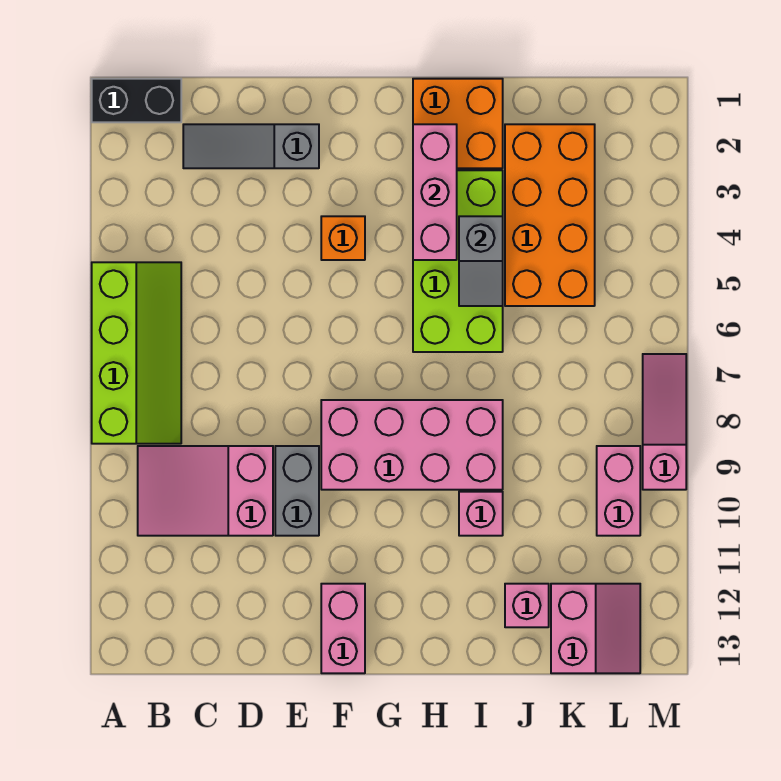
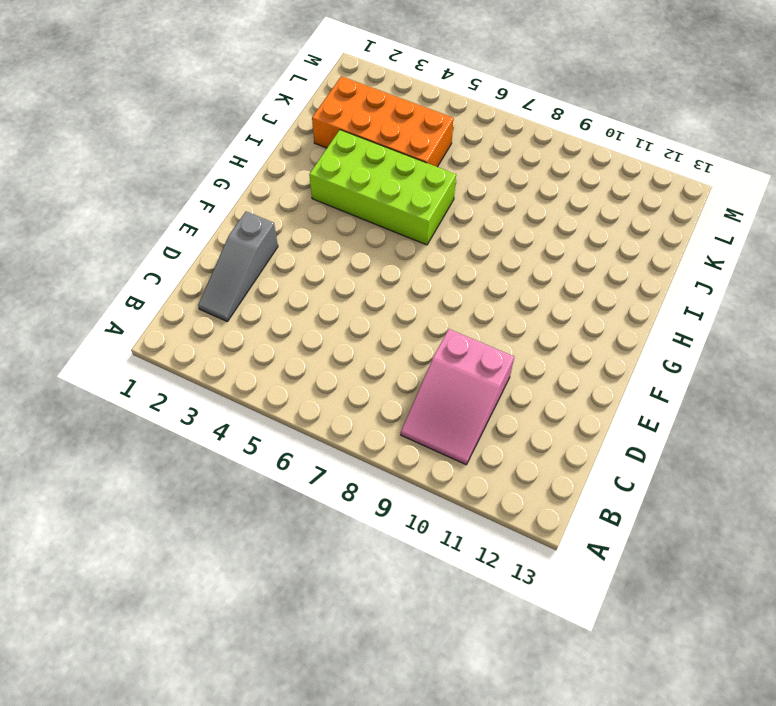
none -> black brick A1:B1 level 1
none -> lime slope A5:B8 level 1 top A
none -> grey brick E9:E10 level 1

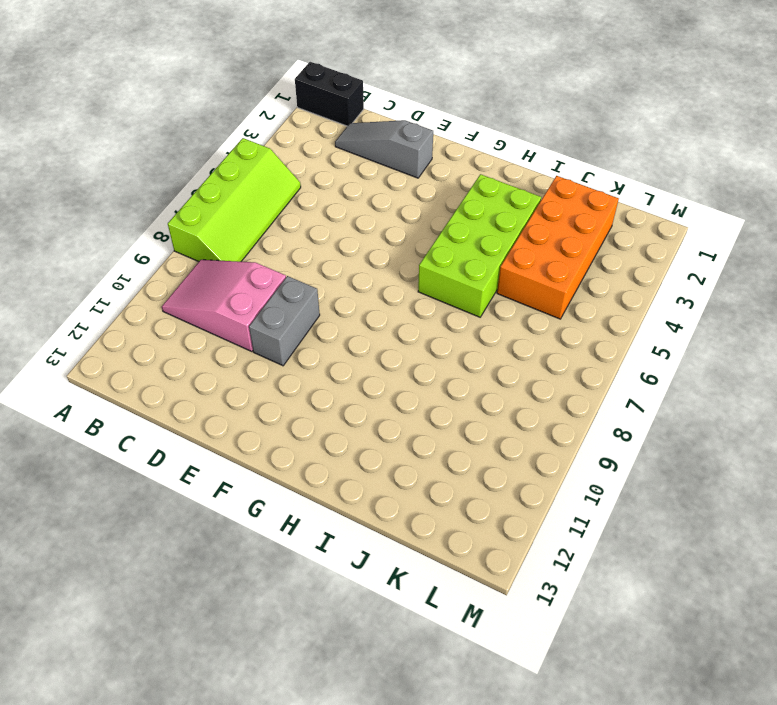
none -> orange brick F4 level 1
none -> pink brick F8:I9 level 1
none -> pink brick F12:F13 level 1

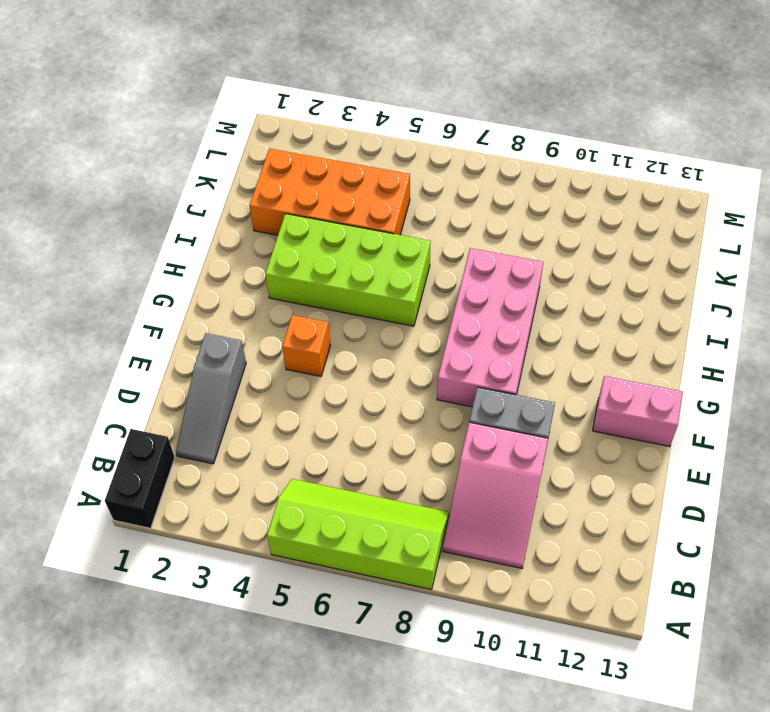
none -> orange brick H1:I2 level 1
none -> pink brick I10 level 1
none -> pink brick J12 level 1

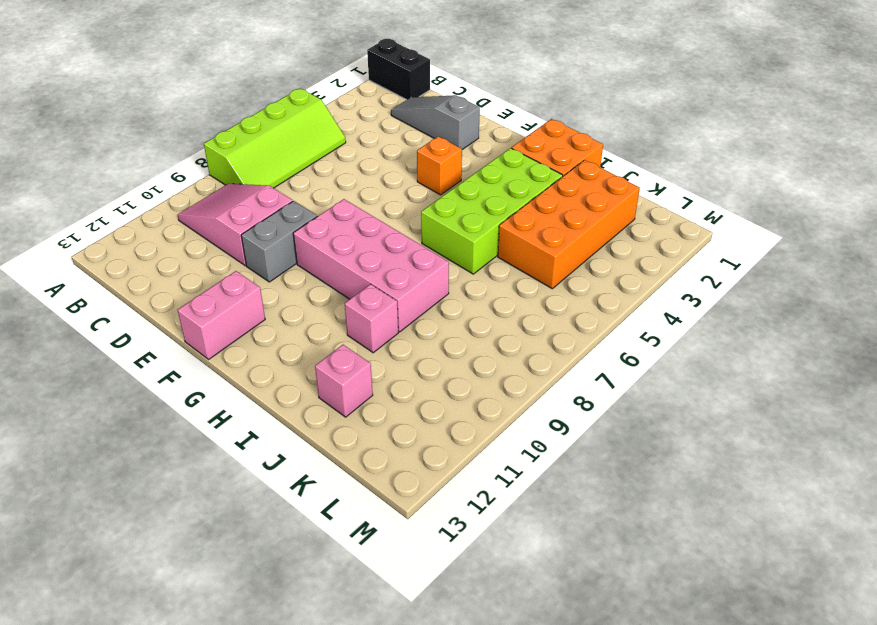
none -> pink slope K12:L13 level 1 top K
none -> pink brick L9:L10 level 1
none -> pink slope M7:M9 level 1 top 9

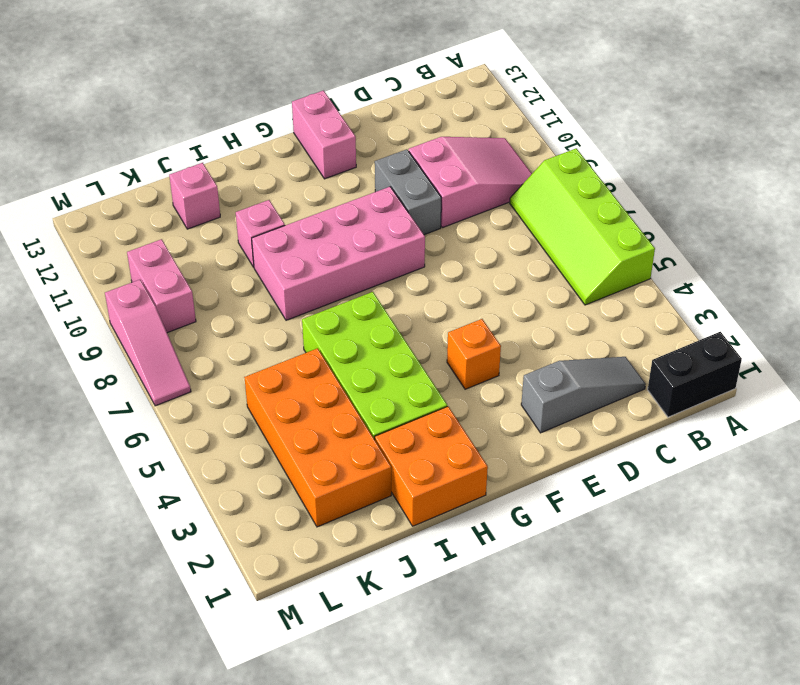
none -> pink slope K12:L13 level 1 top K
none -> pink brick H2:H4 level 2
none -> grey slope I4:I5 level 2 top 4

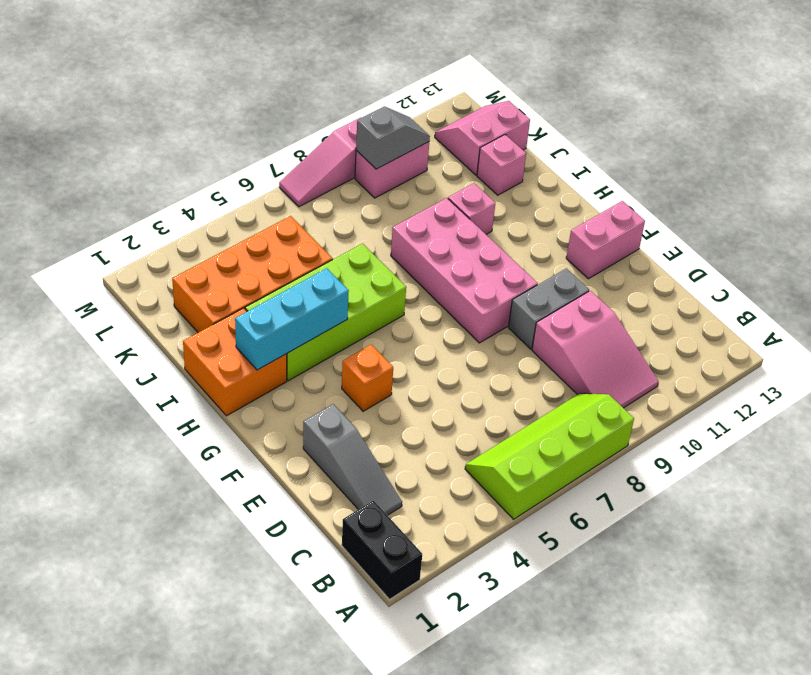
cyan brick H2:H4 level 2 -> pink brick H2:H4 level 2
grey slope L9:L10 level 2 top 9 -> grey slope I4:I5 level 2 top 4

